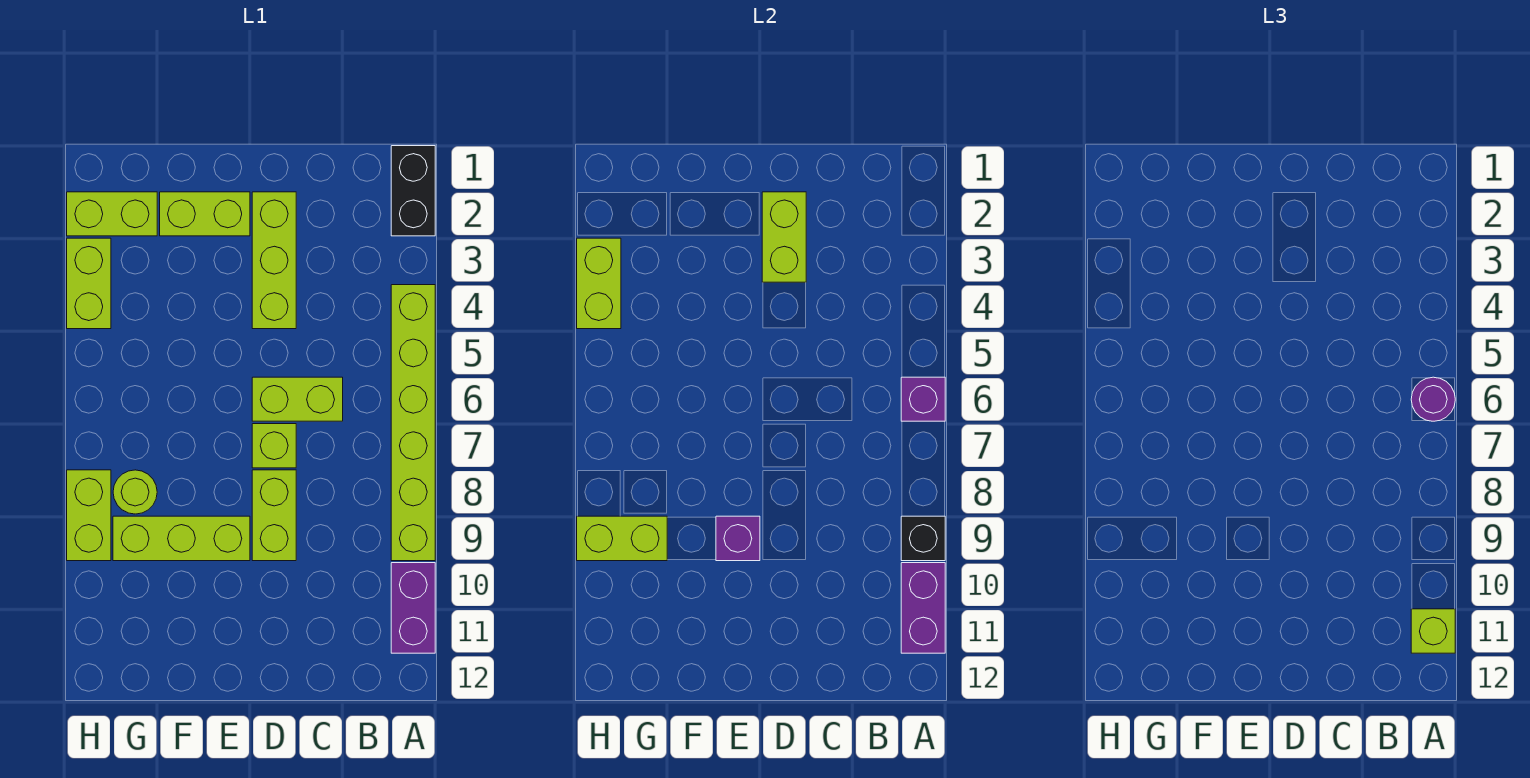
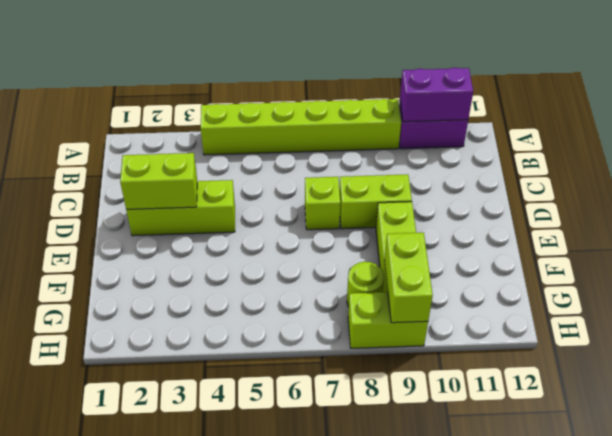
none -> black brick A1:A2 level 1
none -> lime brick C6:D6 level 1
none -> lime brick E2:F2 level 1

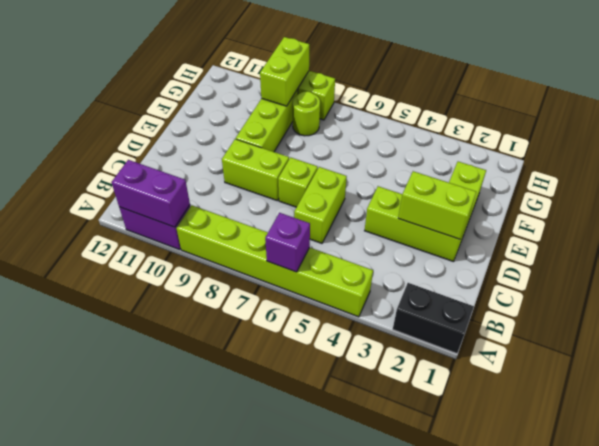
none -> lime brick G2:H2 level 1
none -> lime brick H3:H4 level 1
none -> black brick A9 level 2

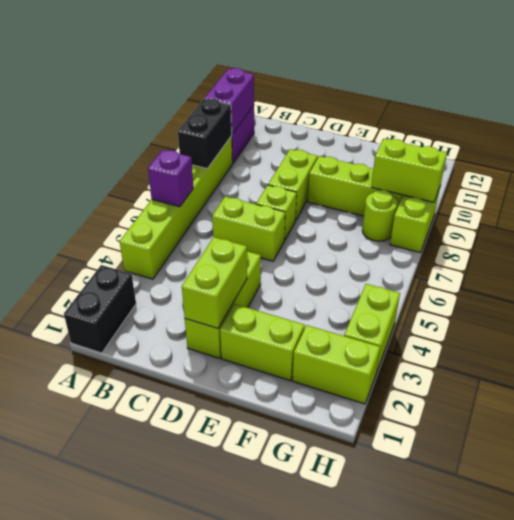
black brick A8:A9 level 2 -> black brick A9 level 2
none -> purple brick E9 level 2
none -> lime brick H3:H4 level 2
none -> purple round brick A6 level 3

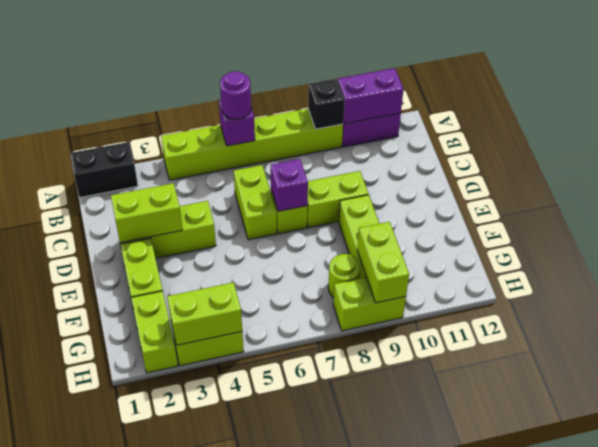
purple brick D7 level 2 -> purple brick E9 level 2
none -> lime brick A11 level 3

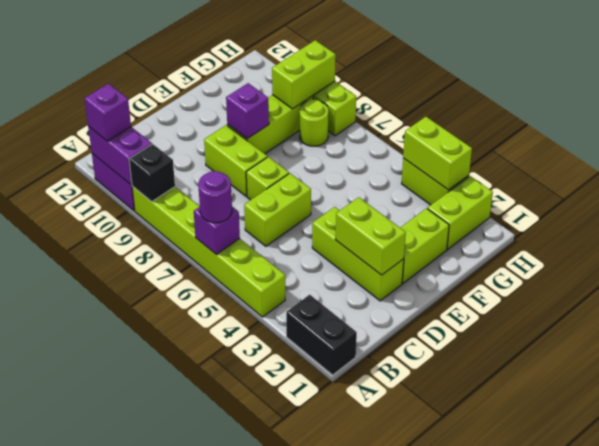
purple brick A11 level 3 -> lime brick A11 level 3

